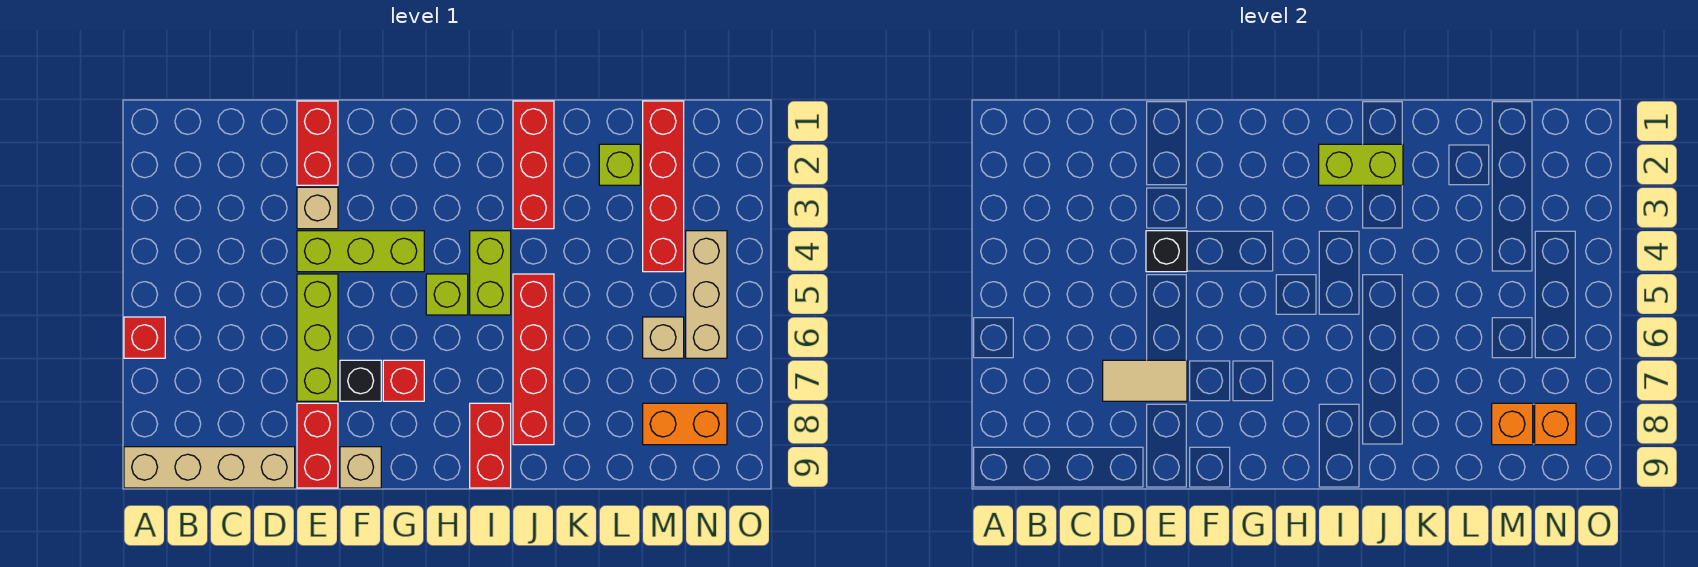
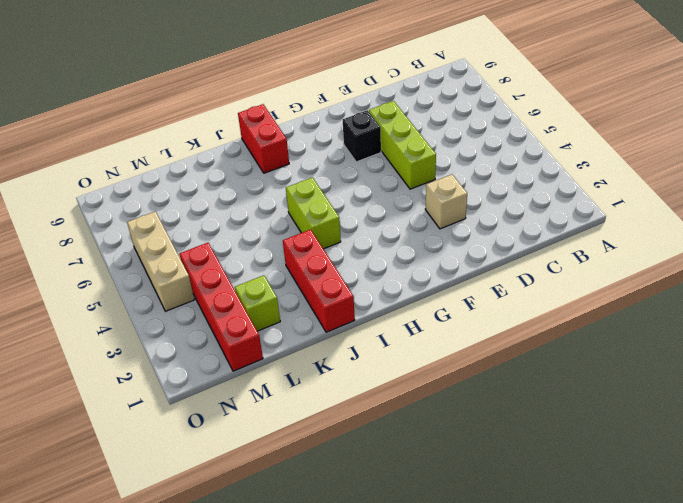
none -> red brick A6 level 1
none -> tan brick A9:D9 level 1
none -> red brick E1:E2 level 1

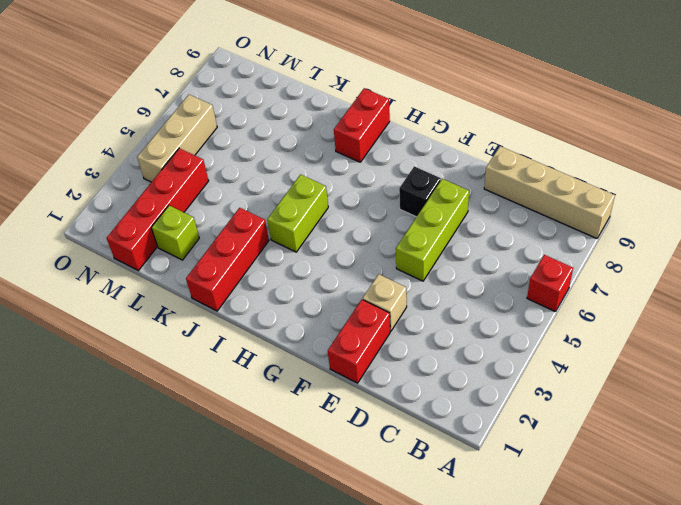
none -> lime brick E4:G4 level 1
none -> red brick E8:E9 level 1
none -> tan brick F9 level 1

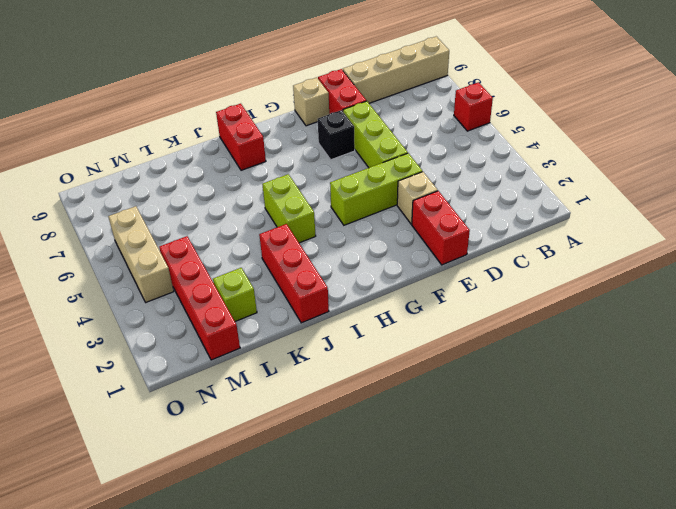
none -> red brick G7 level 1
none -> lime brick H5 level 1
none -> red brick J5:J8 level 1

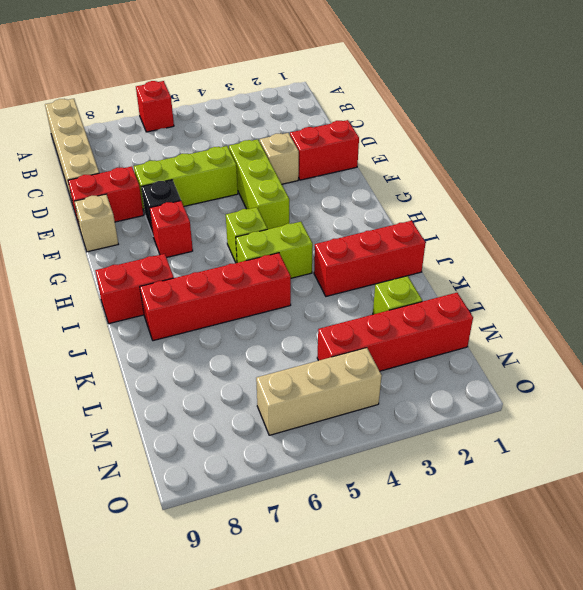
none -> tan brick M6 level 1
none -> orange brick M8:N8 level 1
none -> tan tile D7:E7 level 2

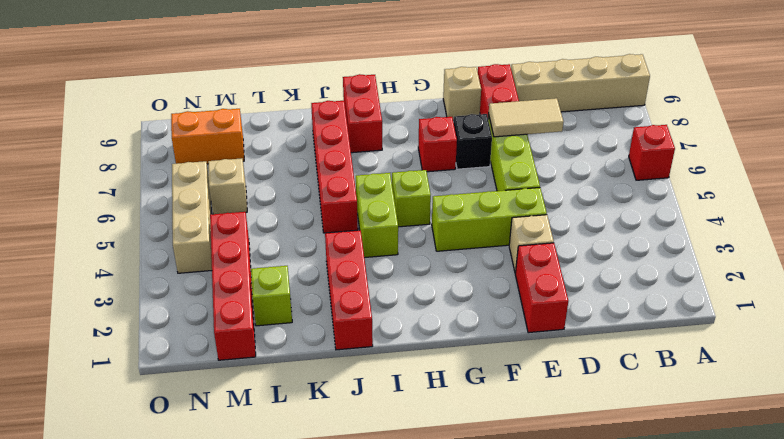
none -> black brick E4 level 2
none -> lime brick I2:J2 level 2
none -> orange brick M8 level 2

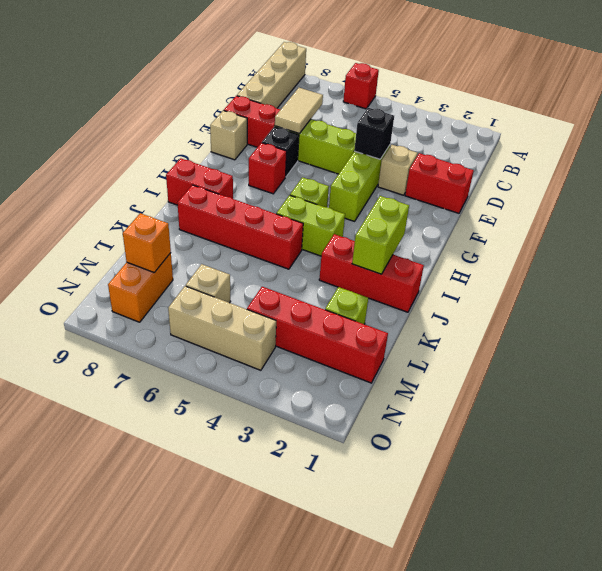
none -> orange brick N8 level 2

